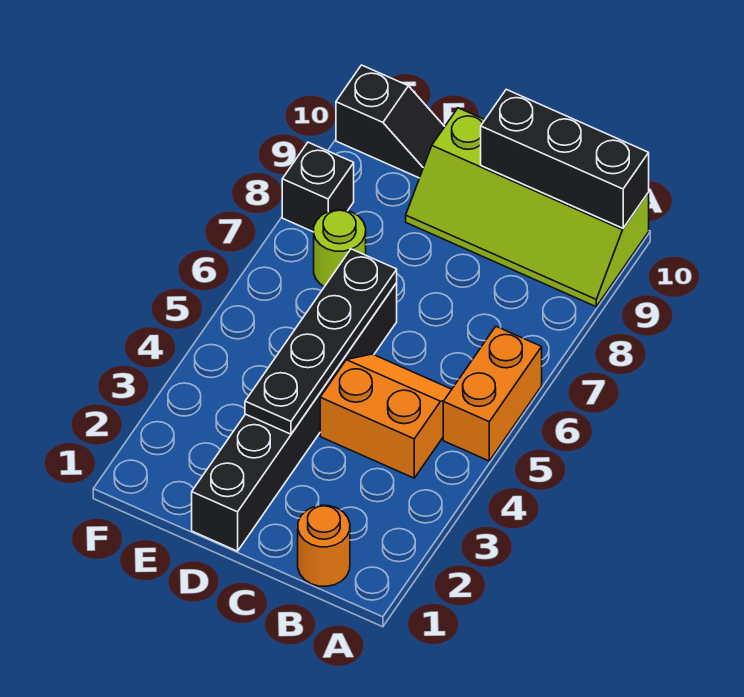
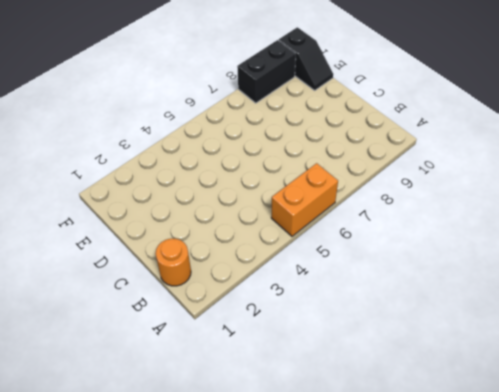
black brick F8:F9 level 1 -> black brick F8 level 1
none -> lime slope A9:D10 level 1 top 10
none -> orange slope B4:C5 level 1 top 4

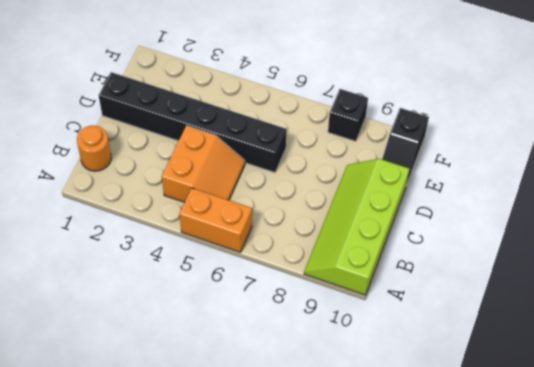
none -> lime round brick E7 level 1
none -> black brick A10:C10 level 2

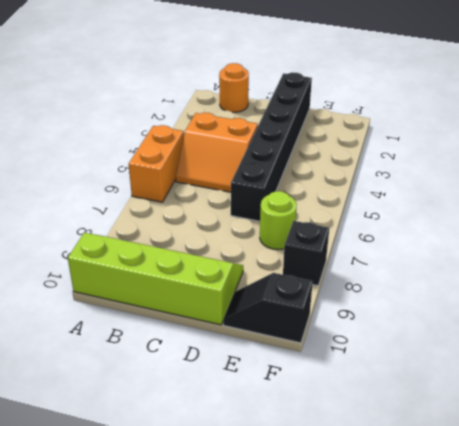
none -> black brick A10:C10 level 2
none -> black plate D3:D6 level 2

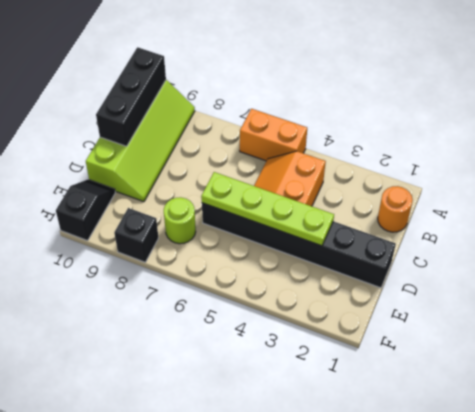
lime plate D3:D6 level 2 -> black plate D3:D6 level 2

